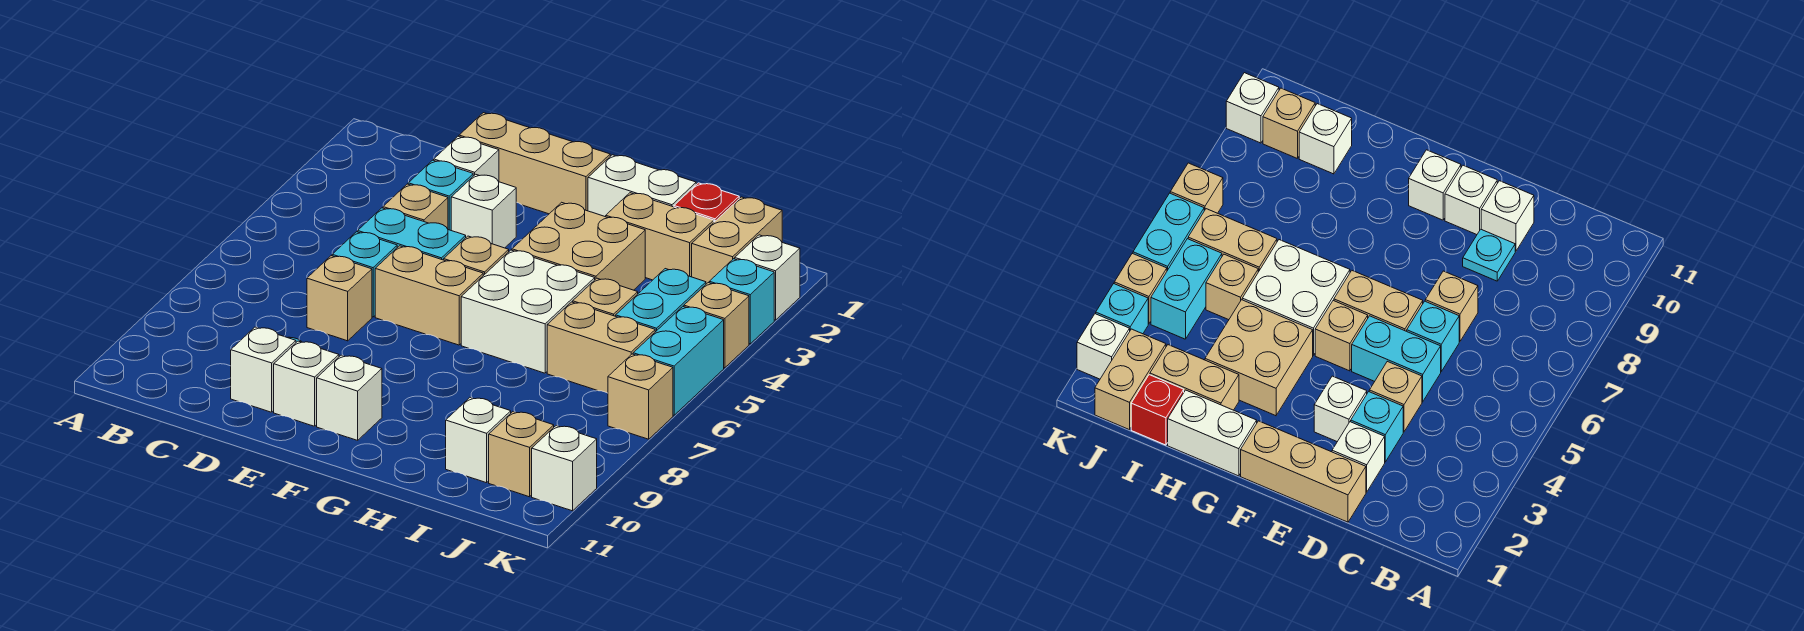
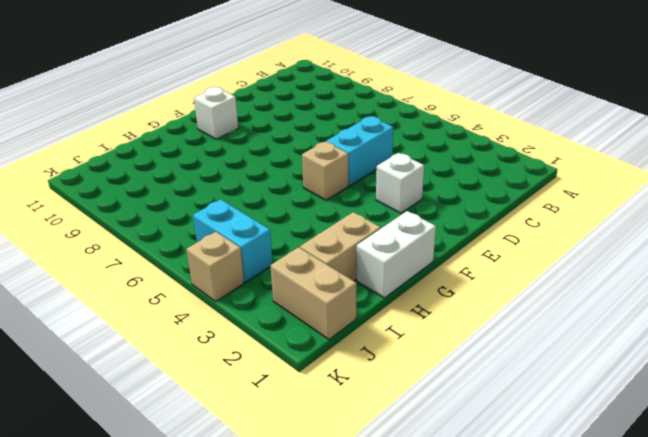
none -> tan brick D1:F1 level 1
none -> white brick D2 level 1
none -> cyan brick D3 level 1
none -> tan brick D4 level 1

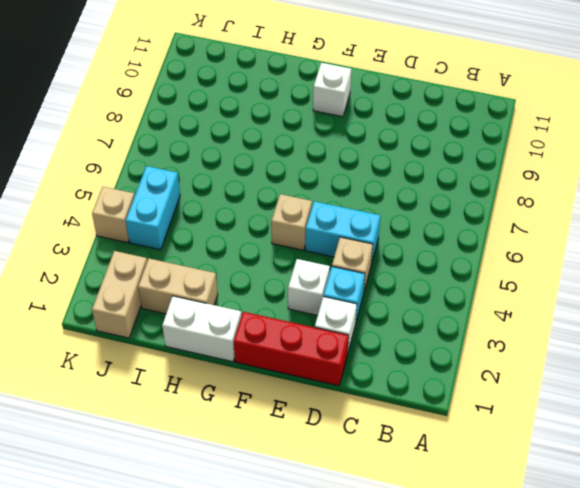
red brick D1:F1 level 1 -> tan brick D1:F1 level 1
none -> cyan brick D6 level 1
none -> tan brick D7 level 1
none -> cyan plate D9 level 1
none -> white brick D10 level 1

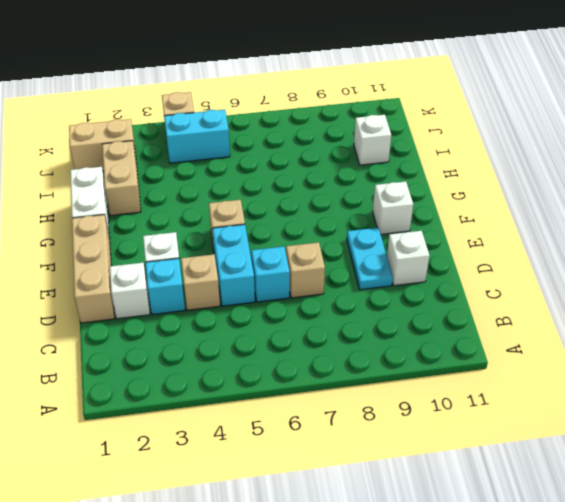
cyan plate D9:E9 level 1 -> cyan plate D9 level 1
none -> tan brick E6:F6 level 1
none -> white brick E10 level 1
none -> tan brick G3:H4 level 1
none -> white brick G5:H6 level 1

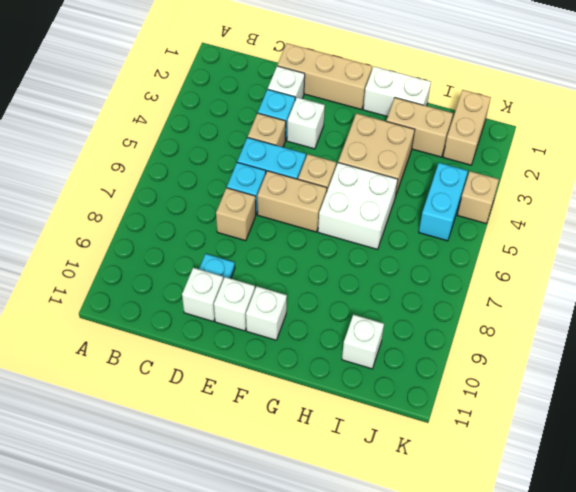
none -> red brick I1 level 1
none -> tan brick I5 level 1
none -> tan brick I6:J6 level 1
none -> tan brick J10 level 1

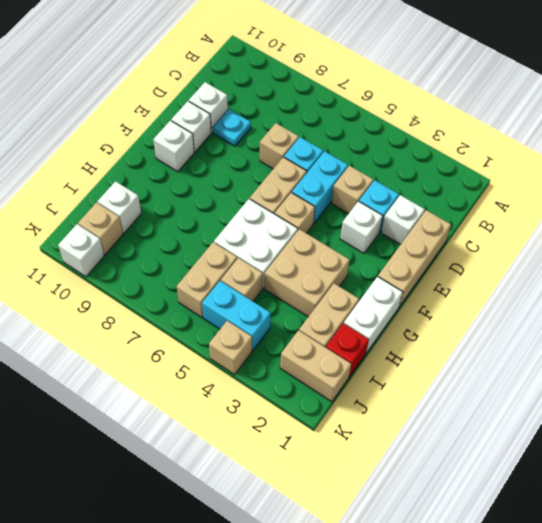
none -> white brick K2 level 1
none -> cyan brick K3 level 1
none -> cyan brick K5:K6 level 1
none -> tan brick K7 level 1

